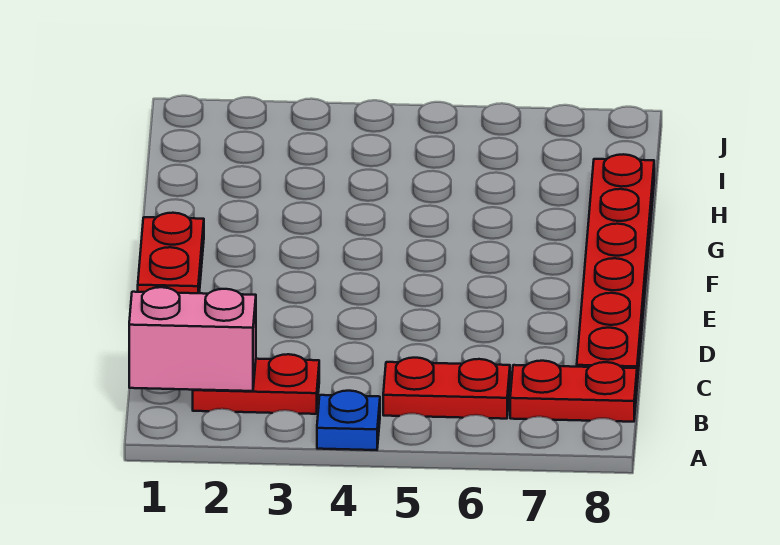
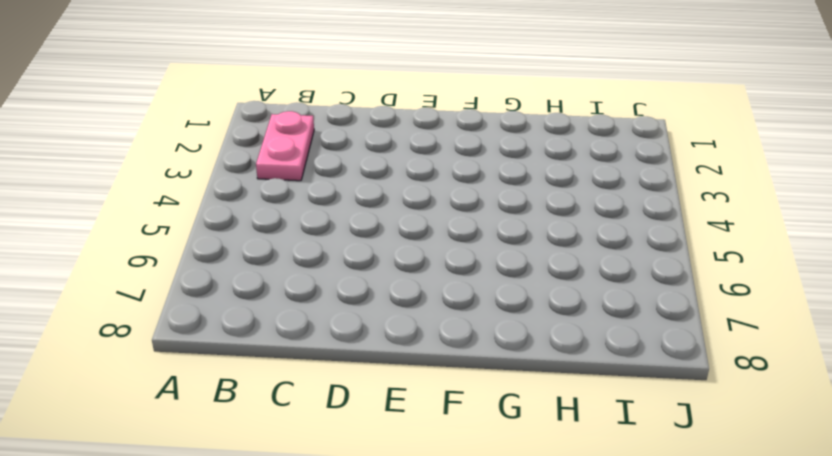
pink plate B2:B3 level 1 -> red plate B2:B3 level 1
none -> blue plate A4 level 1
none -> red plate B5:B6 level 1

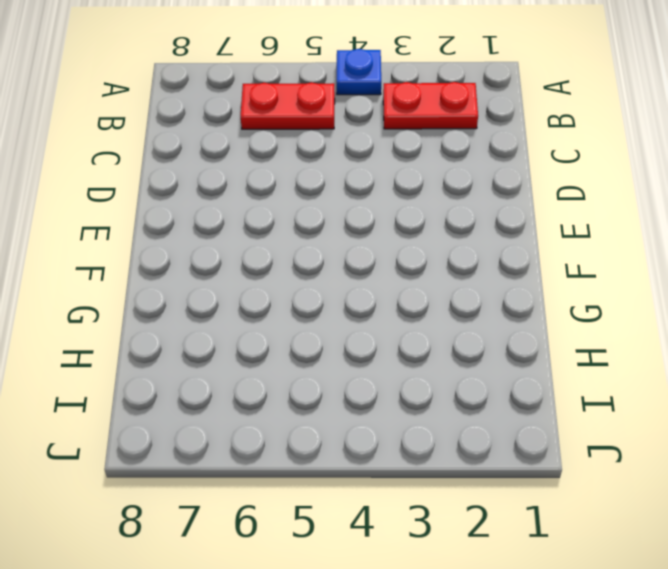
none -> red plate B7:B8 level 1
none -> red plate C8:H8 level 1

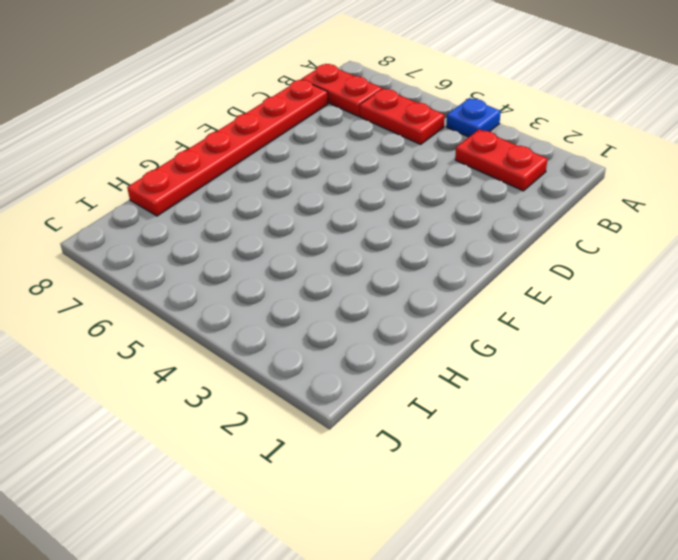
none -> red plate E1:F1 level 1
none -> pink brick B1:B2 level 2

